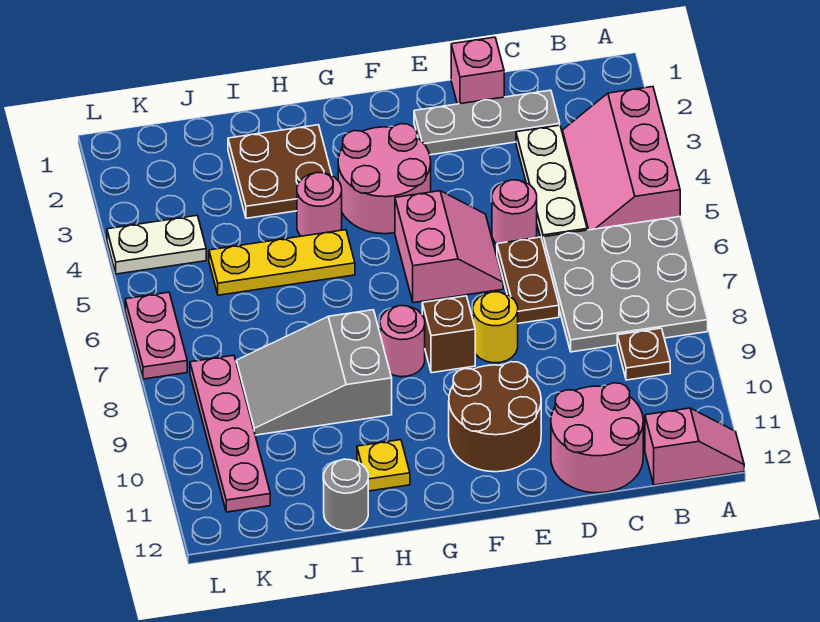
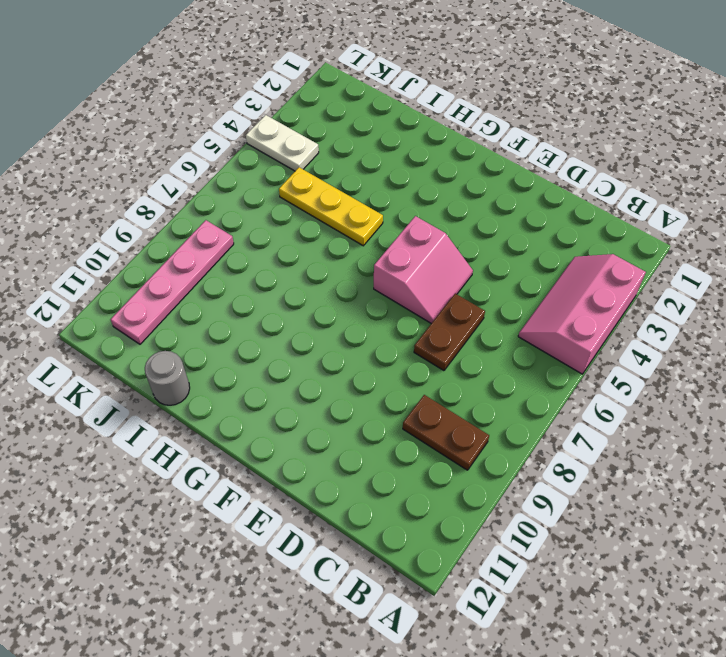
brown plate B9:C9 level 1 -> brown plate B9 level 1
none -> grey plate A6:C8 level 1
none -> pink slope A12:B12 level 1 top B
none -> grey plate C2:E2 level 1

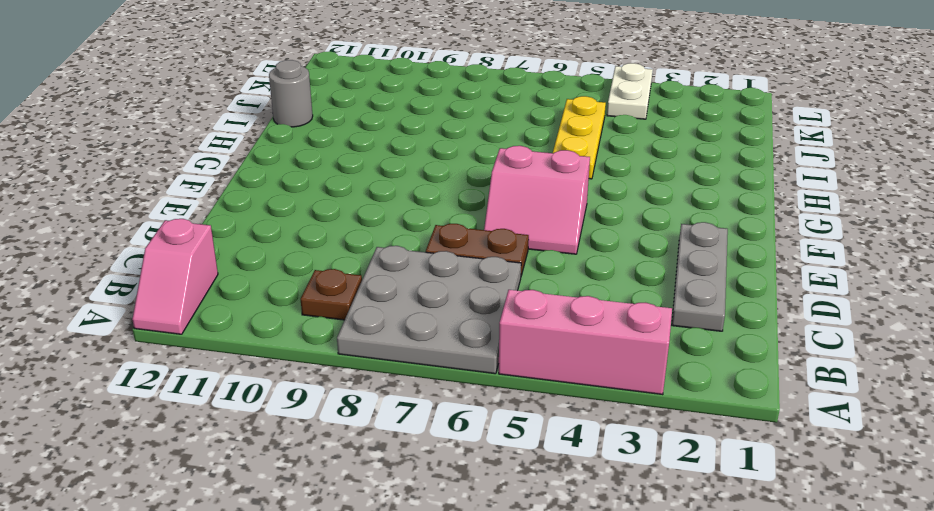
none -> white plate C3:C5 level 1
none -> pink round brick C11:D12 level 1
none -> pink brick D1 level 1

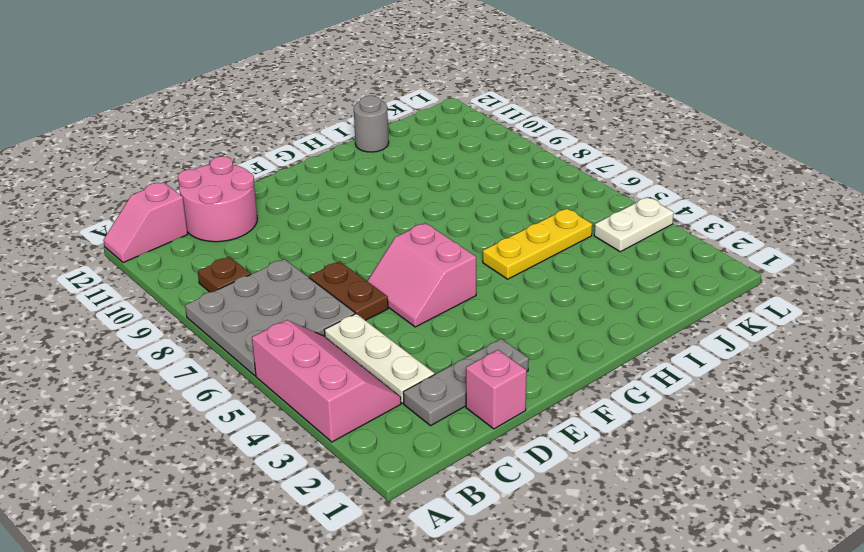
none -> pink round brick D5 level 1
none -> yellow round brick E8 level 1
none -> brown round brick E10:F11 level 1

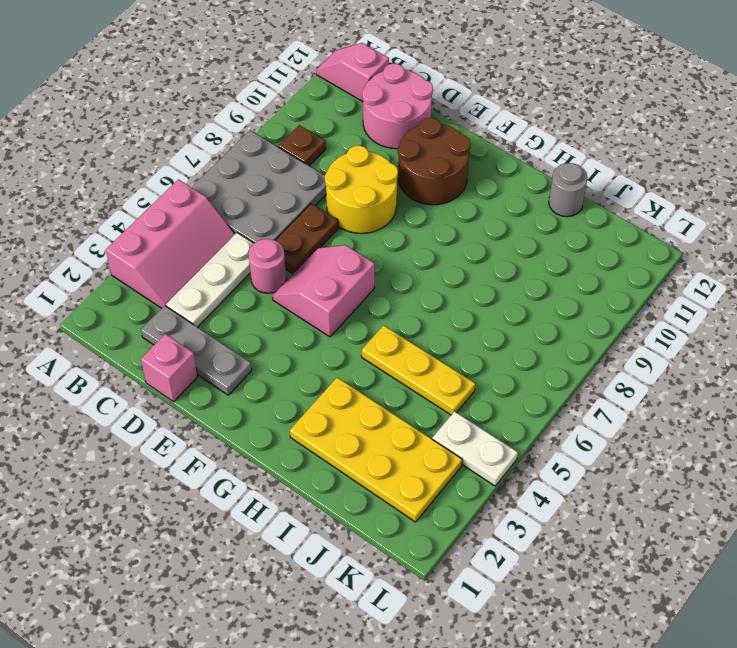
yellow round brick D8:E9 level 1 -> yellow round brick E8 level 1
yellow plate H2:K3 level 1 -> brown plate H2:I3 level 1
none -> pink round brick F3:G4 level 1
none -> brown brick F8 level 1
none -> pink round brick G8 level 1

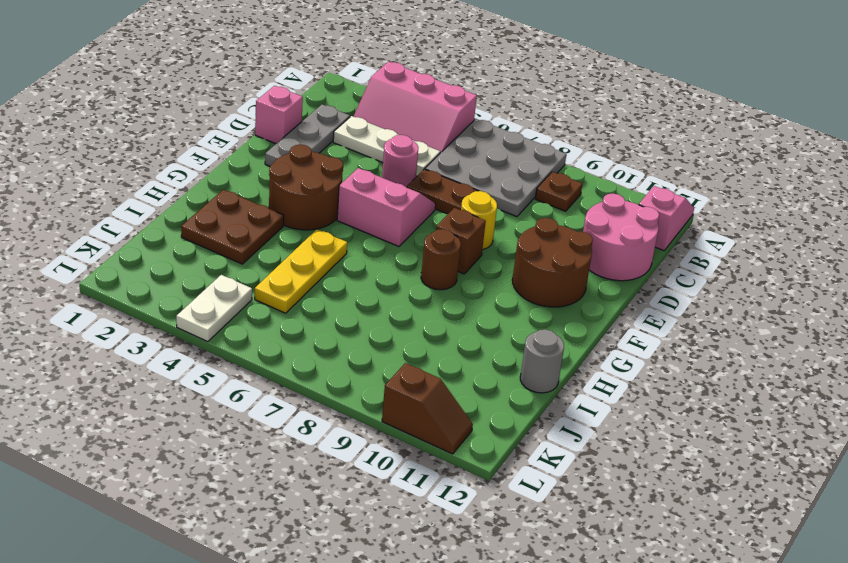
brown round brick F3:G4 level 1 -> pink round brick F3:G4 level 1
brown round brick G8 level 1 -> pink round brick G8 level 1
brown slope L10:L11 level 1 top 10 -> none
none -> pink round brick H4 level 1
none -> grey slope H8:J9 level 1 top H
none -> yellow plate H11 level 1

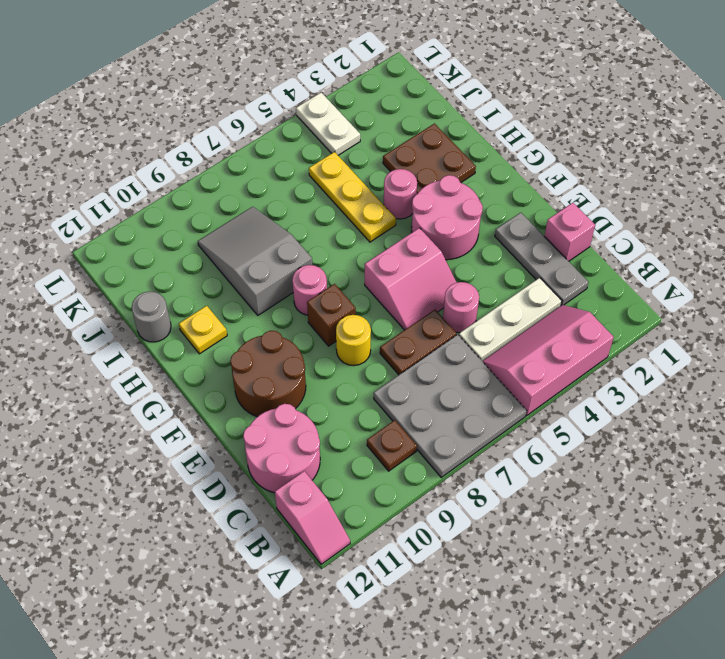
none -> pink plate K8:K11 level 1
none -> pink plate L6:L7 level 1

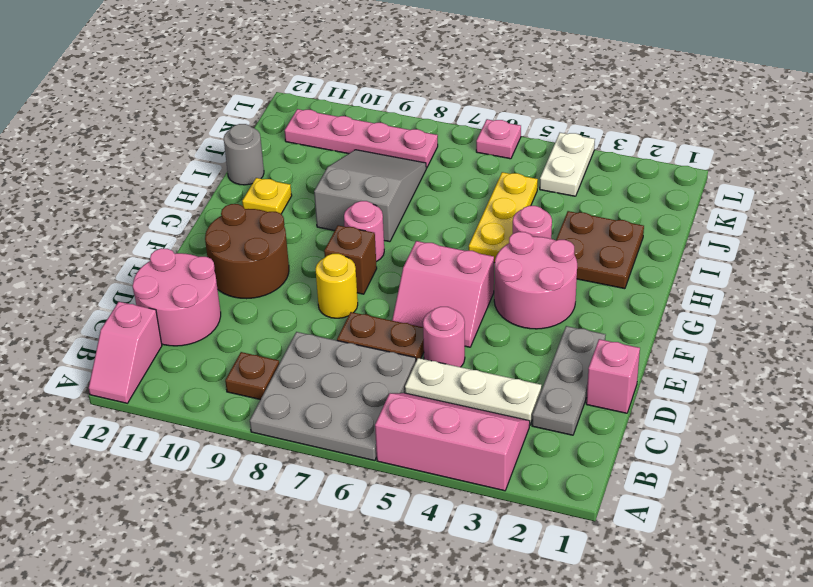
pink plate L6 level 1 -> pink plate L6:L7 level 1

